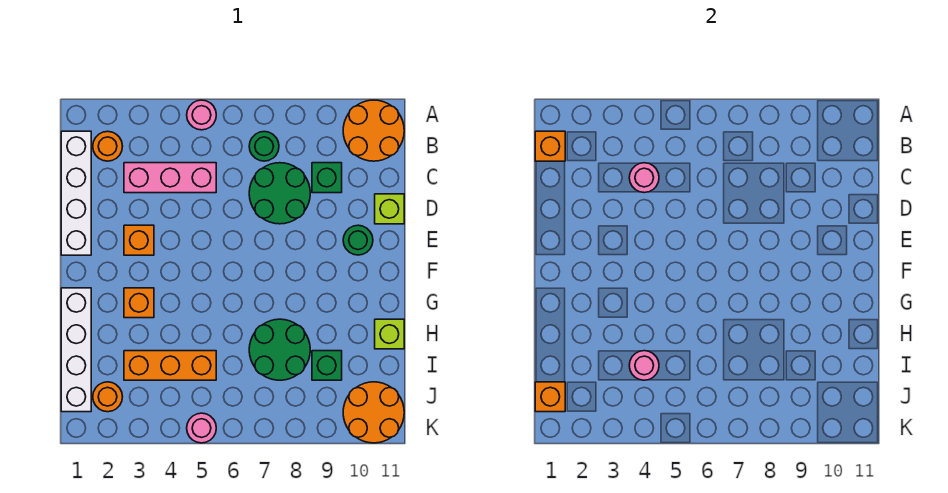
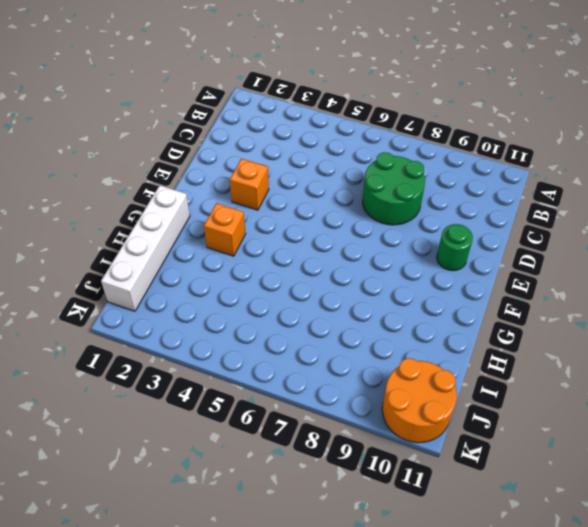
none -> pink round brick A5 level 1
none -> orange round brick A10:B11 level 1
none -> white brick B1:E1 level 1

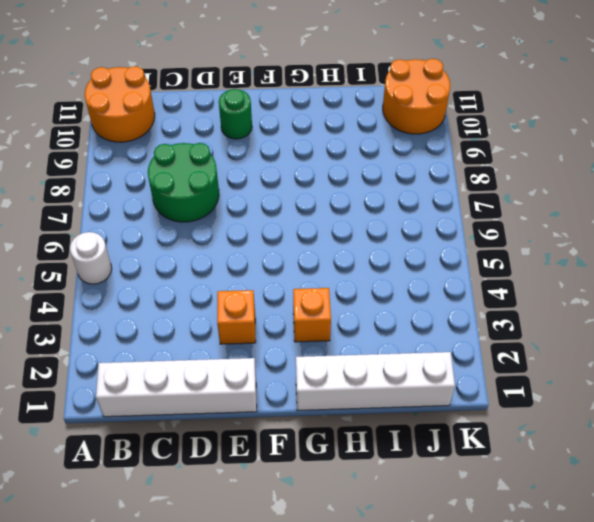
white round brick A5 level 1 -> pink round brick A5 level 1
none -> orange round brick B2 level 1
none -> green round brick B7 level 1
none -> pink brick C3:C5 level 1

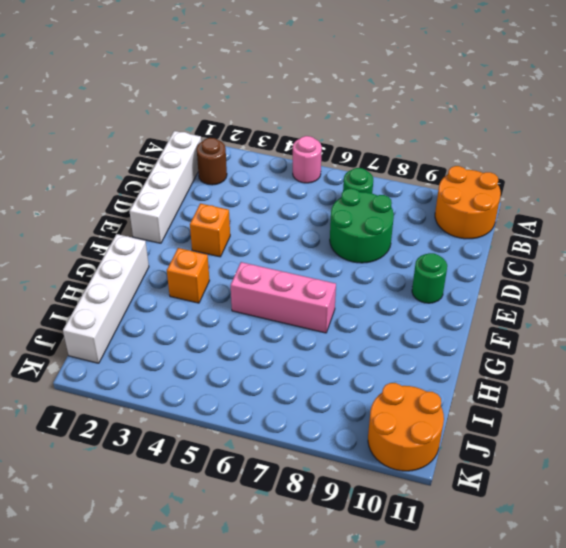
brown round brick B2 level 1 -> orange round brick B2 level 1
pink brick G5:G7 level 1 -> pink brick C3:C5 level 1
none -> green brick C9 level 1
none -> lime brick D11 level 1
none -> green round brick H7:I8 level 1

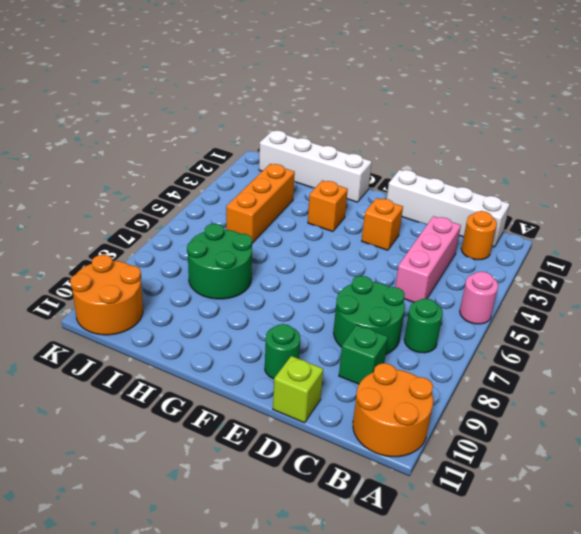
none -> lime brick H11 level 1
none -> green brick I9 level 1
none -> orange round brick J2 level 1

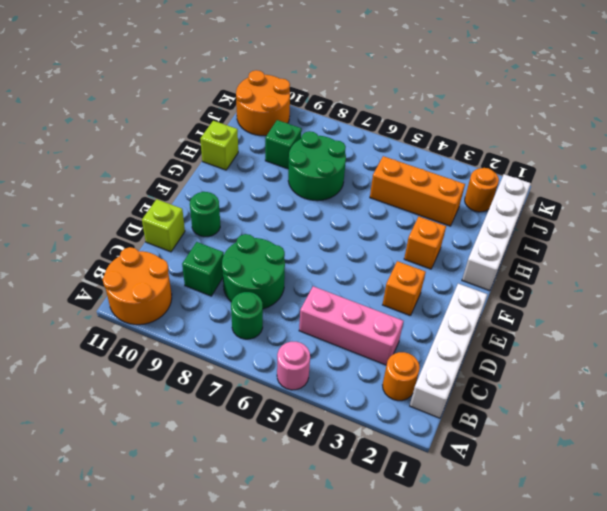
none -> pink round brick K5 level 1
none -> orange brick B1 level 2
none -> pink round brick C4 level 2

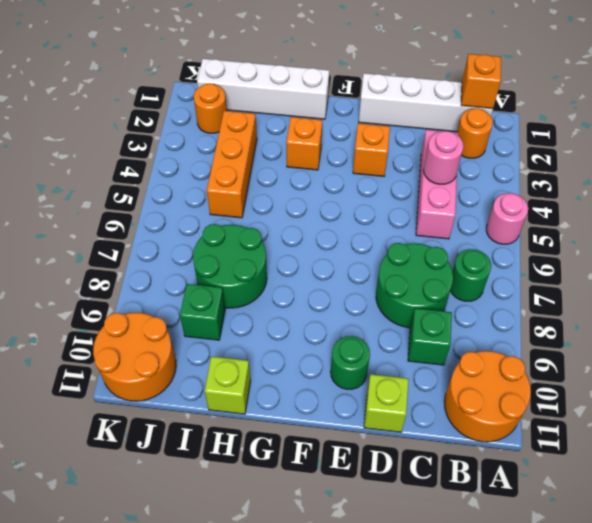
none -> pink round brick K5 level 1
none -> pink round brick I4 level 2
none -> orange brick J1 level 2

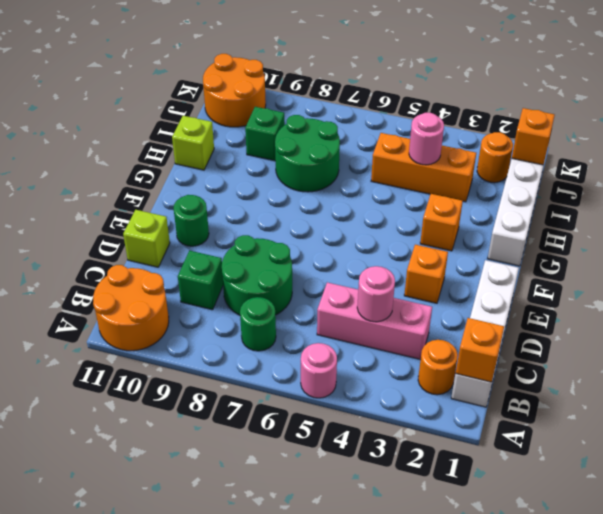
none -> pink round brick K5 level 1

